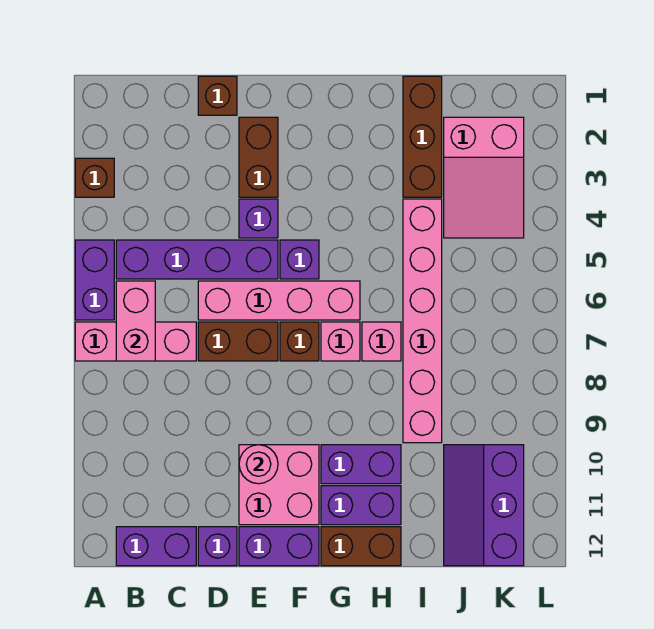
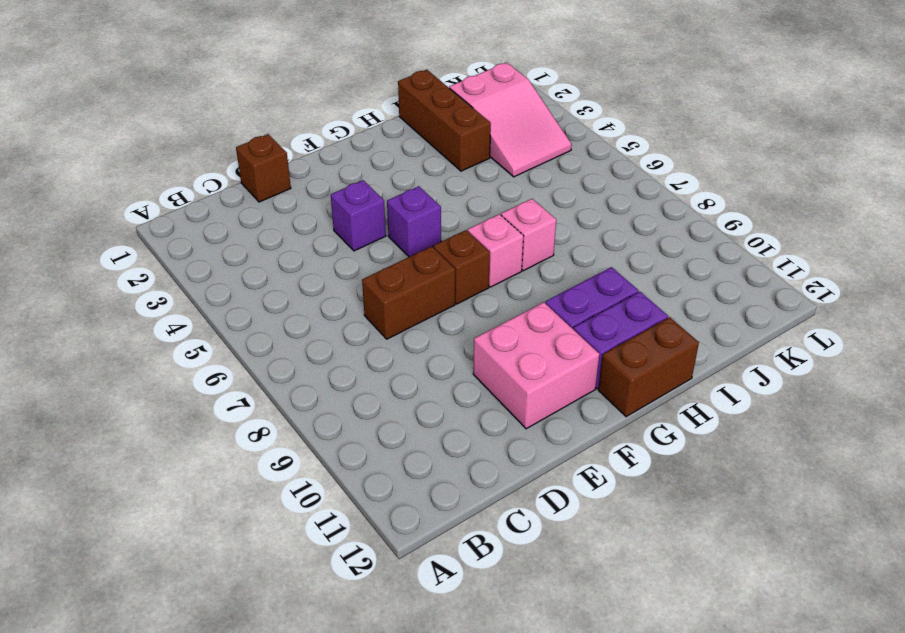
none -> brown brick A3 level 1
none -> purple brick A5:A6 level 1
none -> pink brick A7:C7 level 1

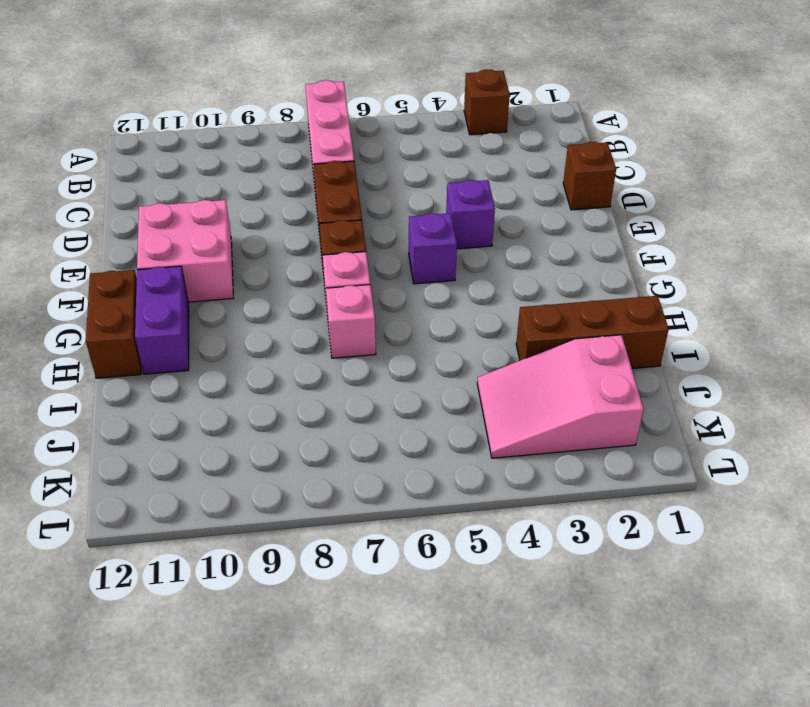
none -> purple brick A5:A6 level 1
none -> purple brick B5:E5 level 1
none -> purple brick B12:C12 level 1

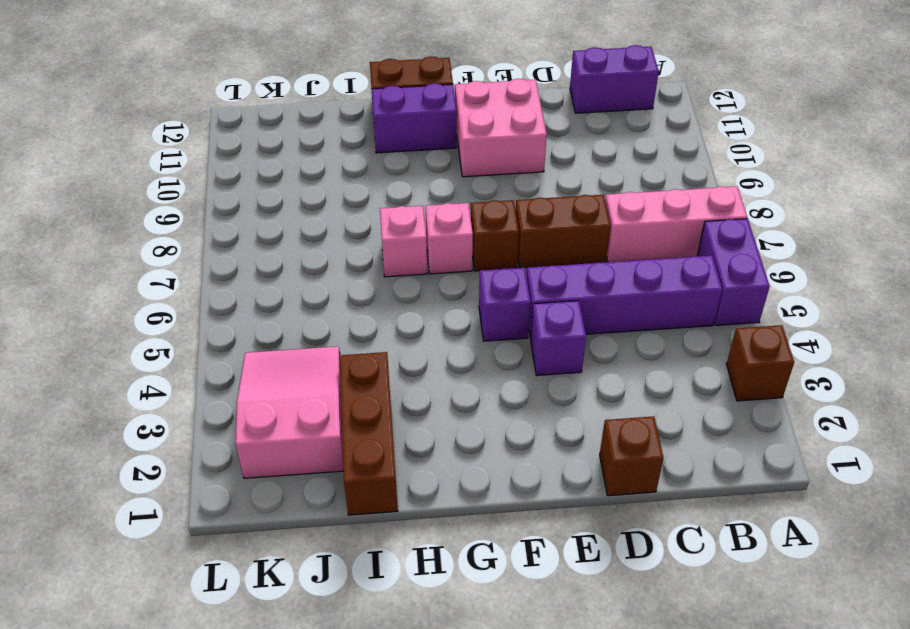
none -> pink brick D6:G6 level 1
none -> purple brick D12 level 1
none -> brown brick E2:E3 level 1

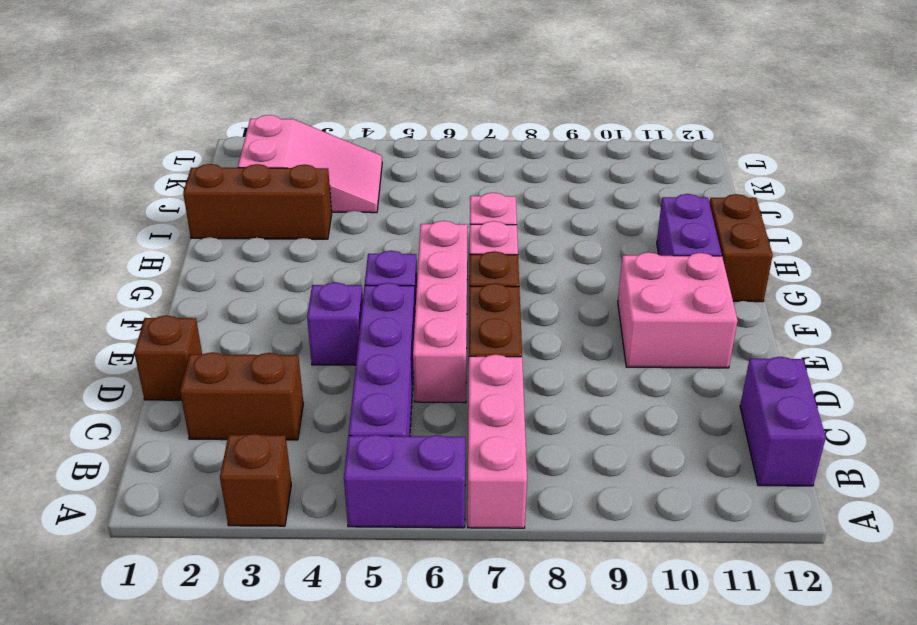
brown brick C2:C3 level 1 -> brown brick E2:E3 level 1
none -> purple brick D12 level 1
none -> purple brick E12:F12 level 1
none -> purple brick G10:H10 level 1

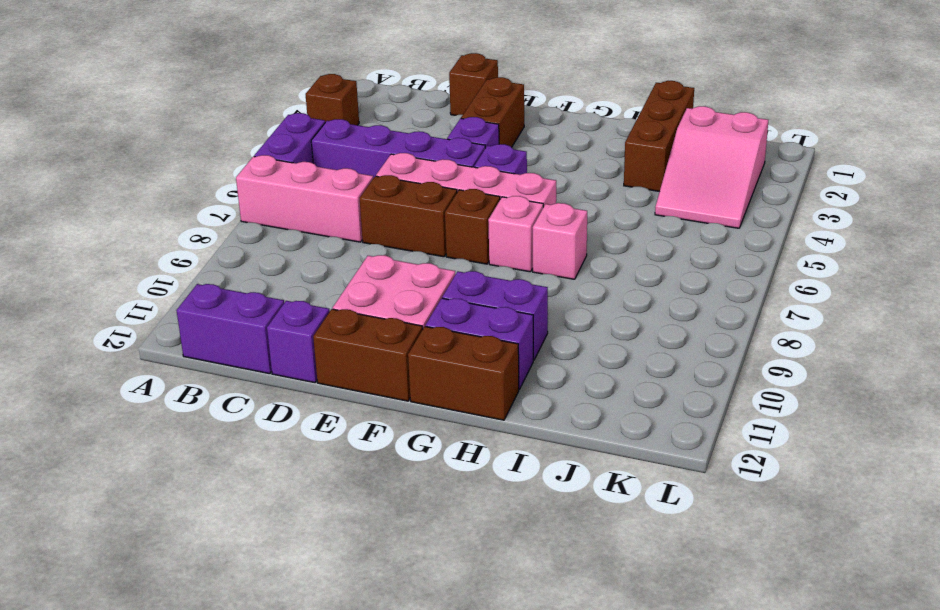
brown brick E12:F12 level 1 -> purple brick E12:F12 level 1
none -> pink brick I4:I9 level 1
none -> purple slope J10:K12 level 1 top K
none -> pink brick B6:B7 level 2

